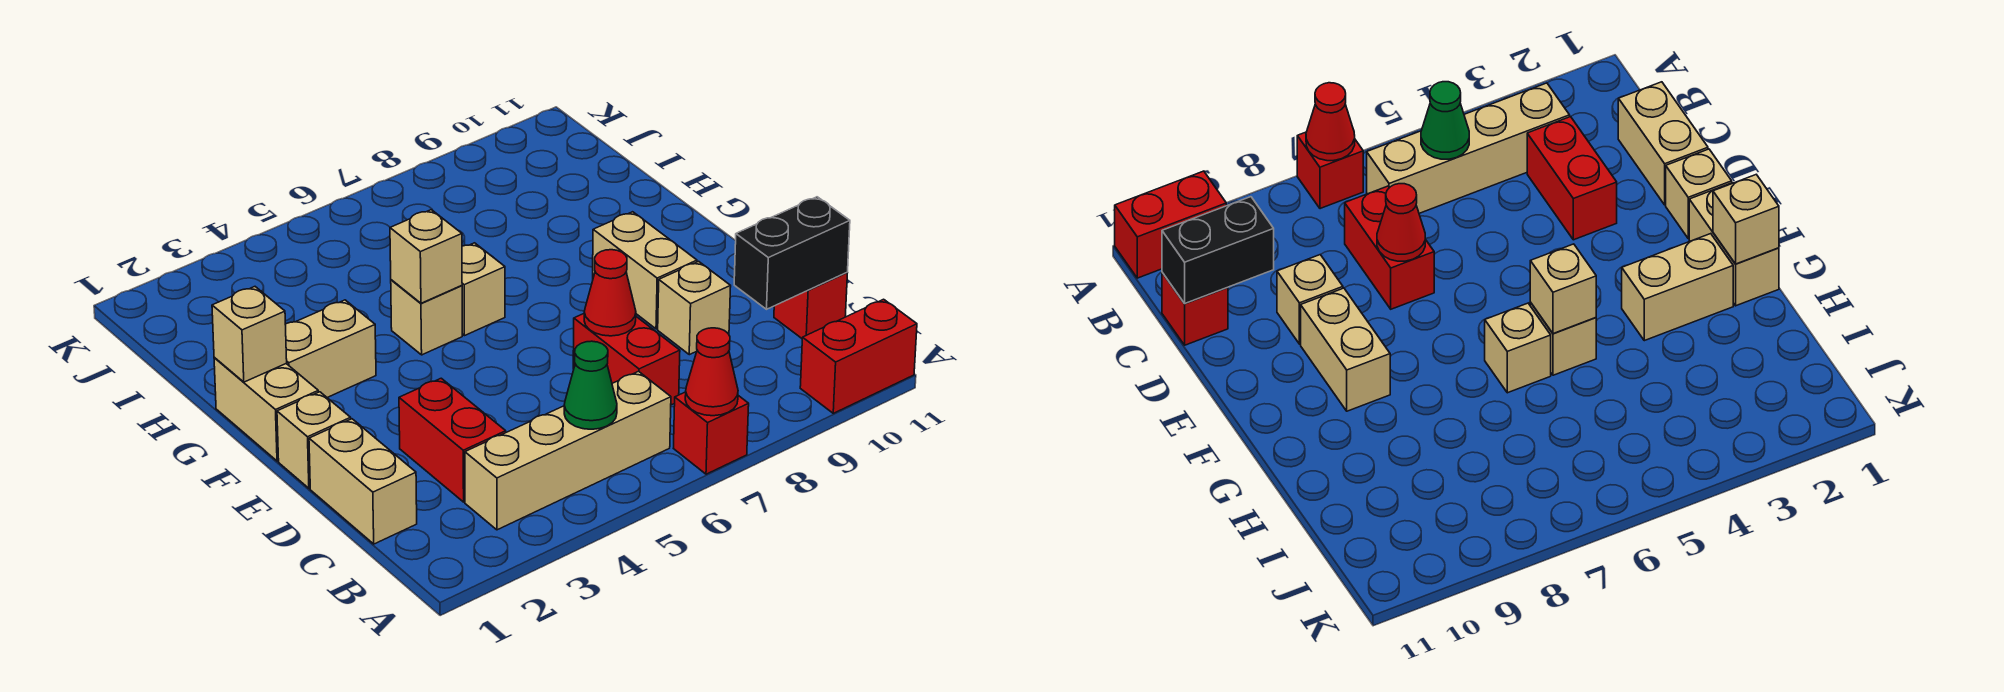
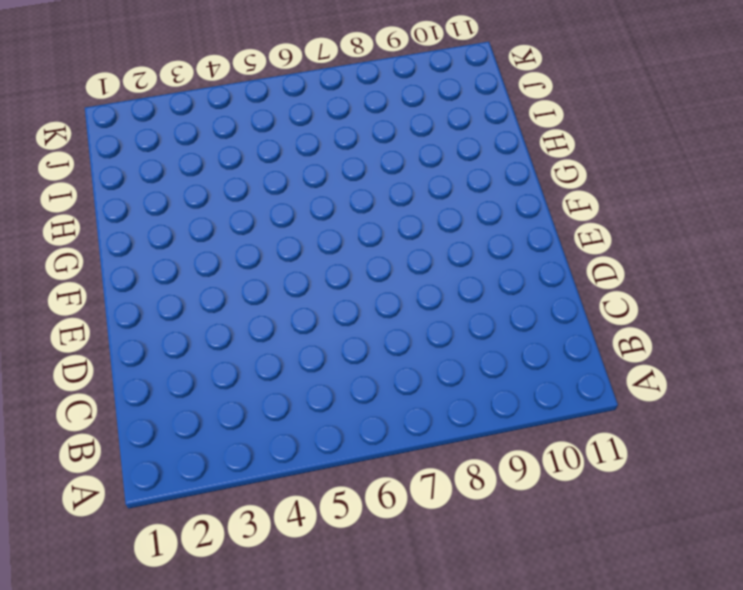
none -> red brick A7 level 1
none -> red brick A10:A11 level 1
none -> tan brick B3:B6 level 1

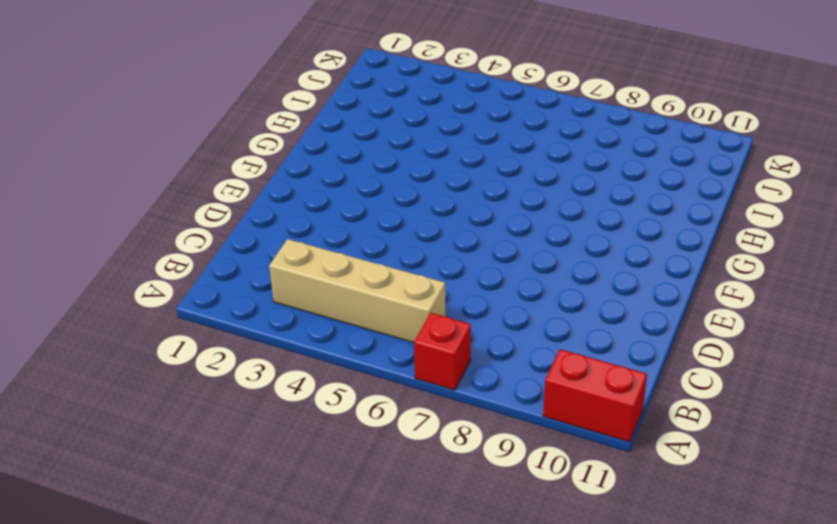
none -> tan brick C1:D1 level 1
none -> red brick C3:D3 level 1
none -> red brick C7:D7 level 1

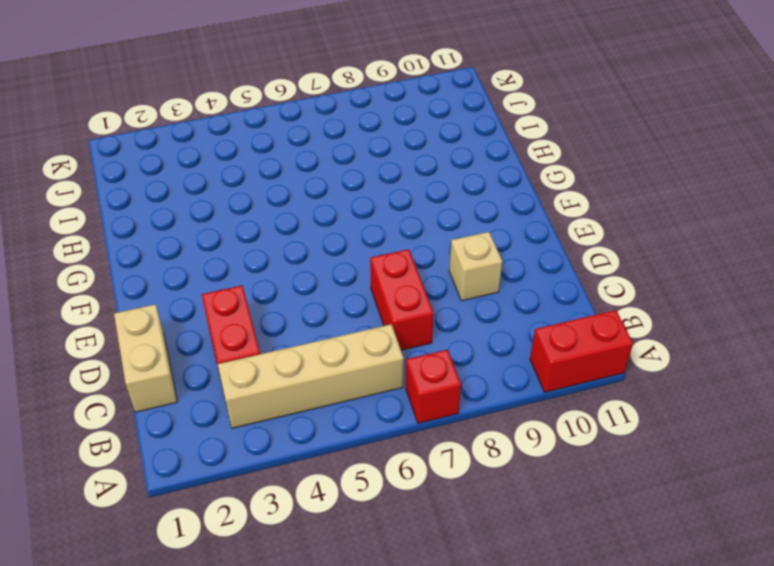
none -> red brick C11 level 1
none -> tan brick E1 level 1
none -> tan brick E9:F9 level 1

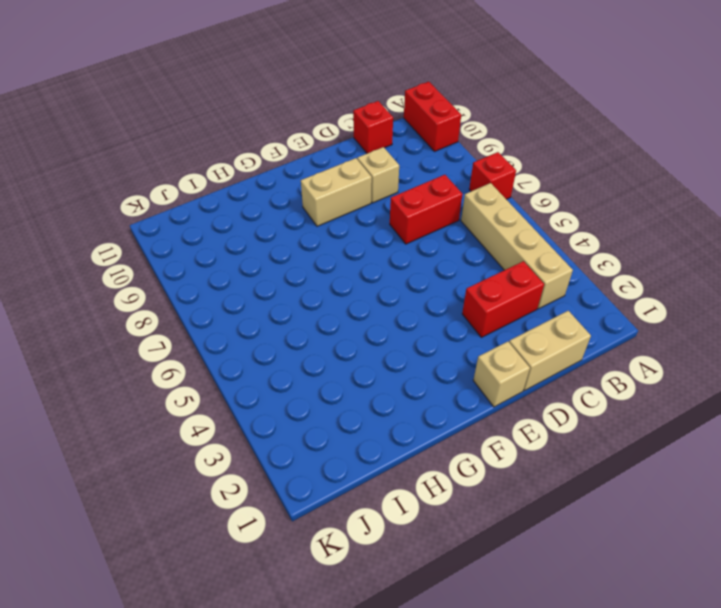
none -> tan brick F1:G1 level 1
none -> tan brick G2:G3 level 1
none -> tan brick G5 level 1

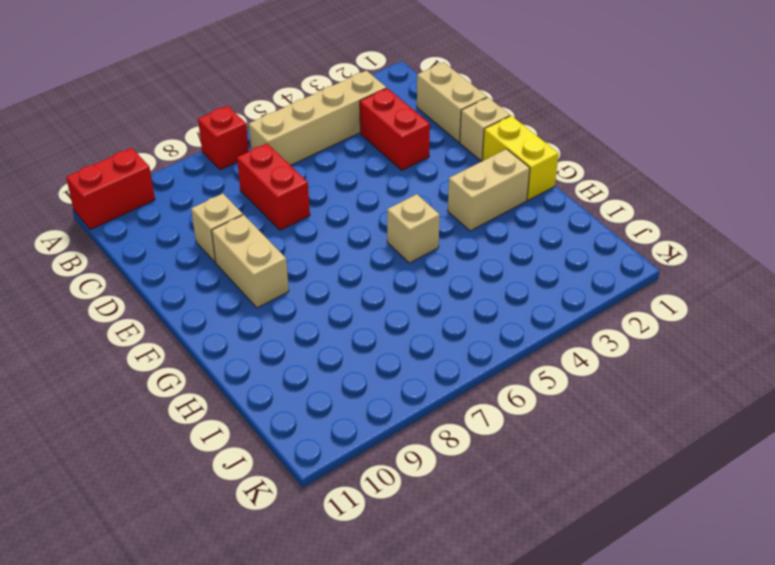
yellow brick F1:G1 level 1 -> tan brick F1:G1 level 1
none -> red brick C11 level 1
none -> tan brick G6 level 1
none -> red cone A7 level 2

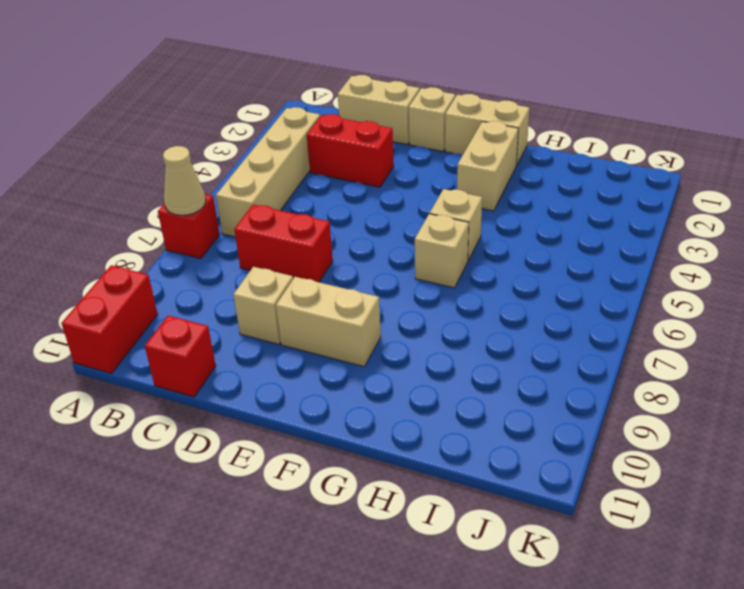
tan cone A7 level 2 -> red cone A7 level 2
none -> green cone B5 level 2
none -> black brick C10:C11 level 2
none -> red cone D7 level 2

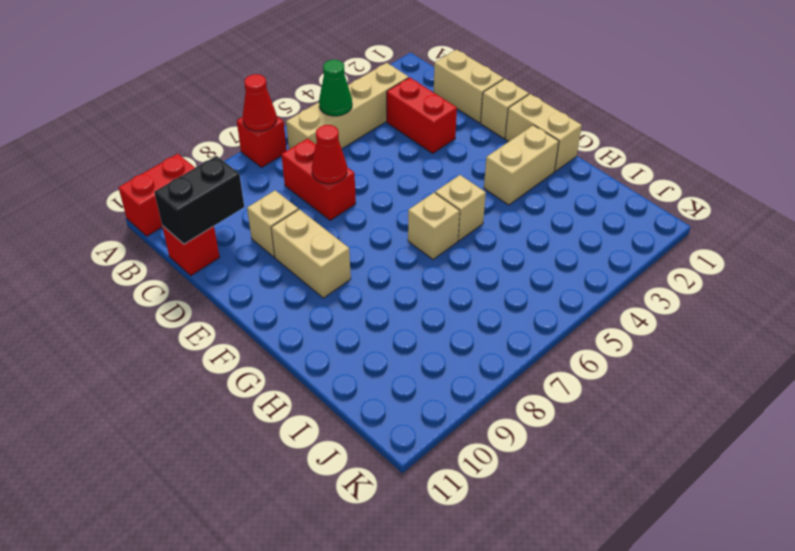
none -> tan brick G1 level 2
none -> tan brick G5 level 2

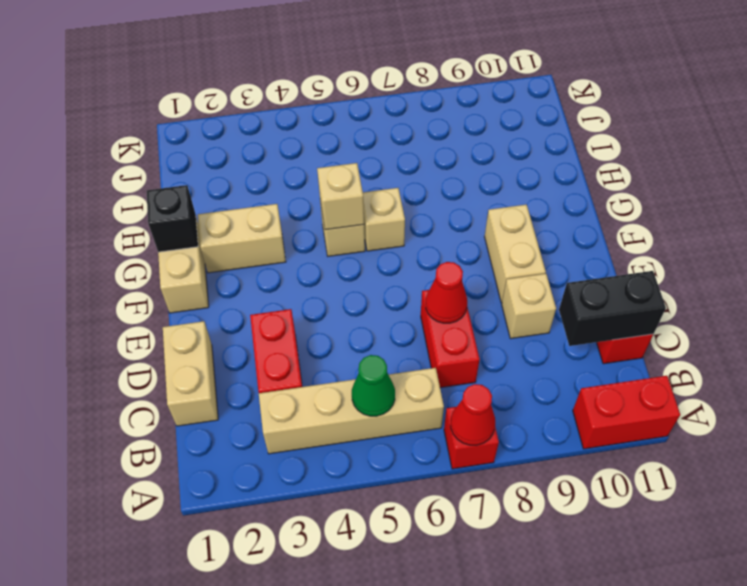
black brick G1 level 2 -> tan brick G1 level 2
none -> tan brick E1 level 1

